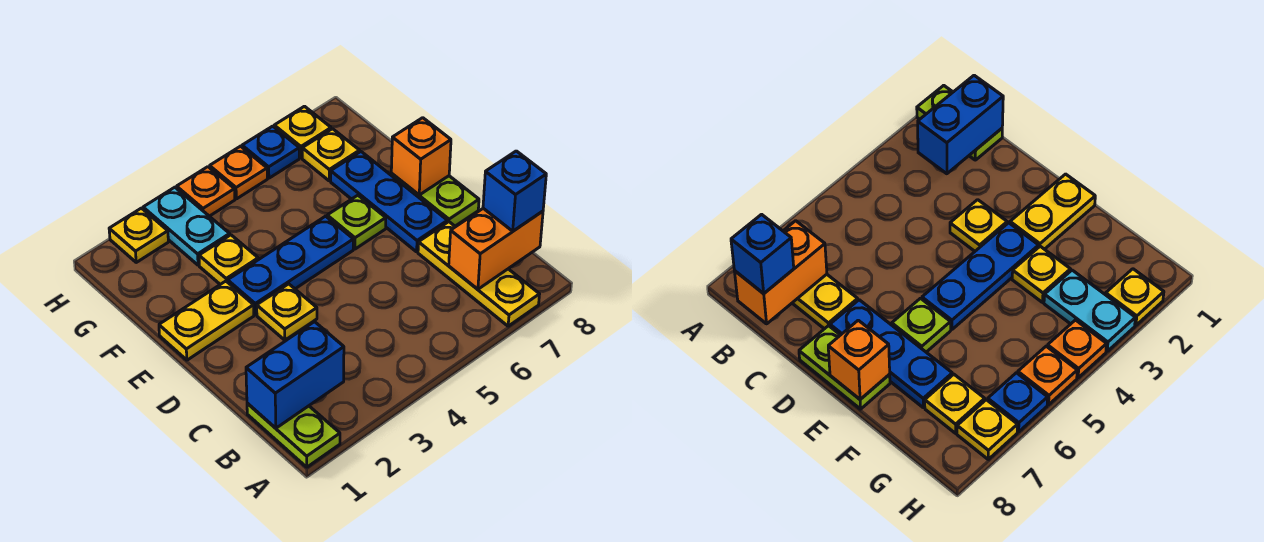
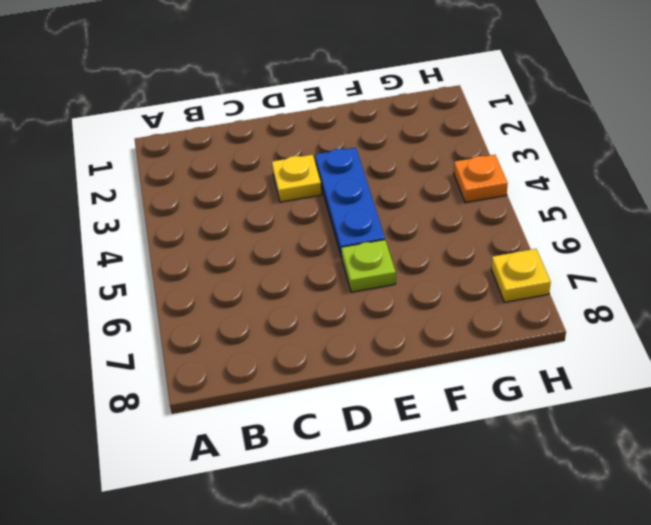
none -> lime plate A1:B1 level 1
none -> yellow plate A7:C7 level 1
none -> blue plate D7:F7 level 1

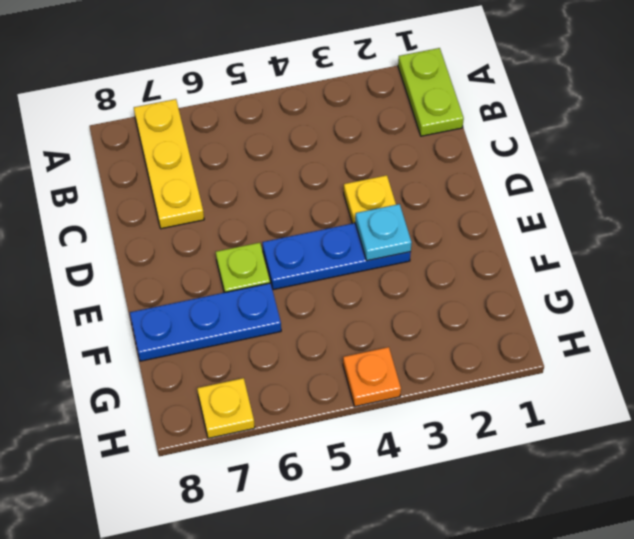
cyan plate E3 level 2 -> none
blue plate F6:F8 level 1 -> blue plate D7:F7 level 1
none -> lime plate D8:E8 level 1
none -> yellow plate E1:E2 level 1
none -> yellow plate F3 level 1

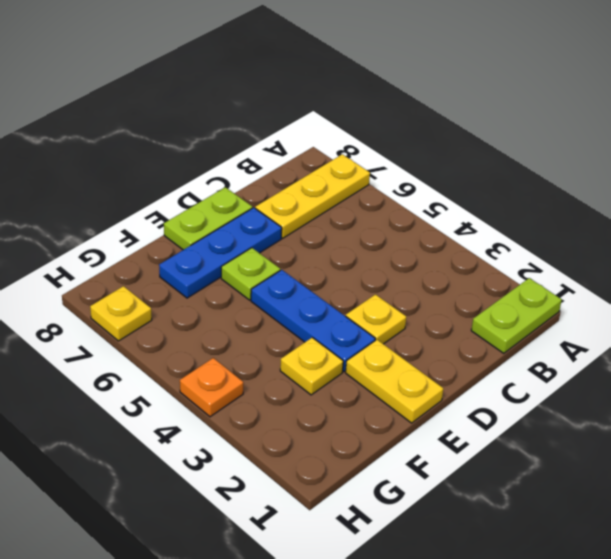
none -> cyan plate G3:H3 level 1
none -> yellow plate G7 level 1
none -> yellow plate H2 level 1

